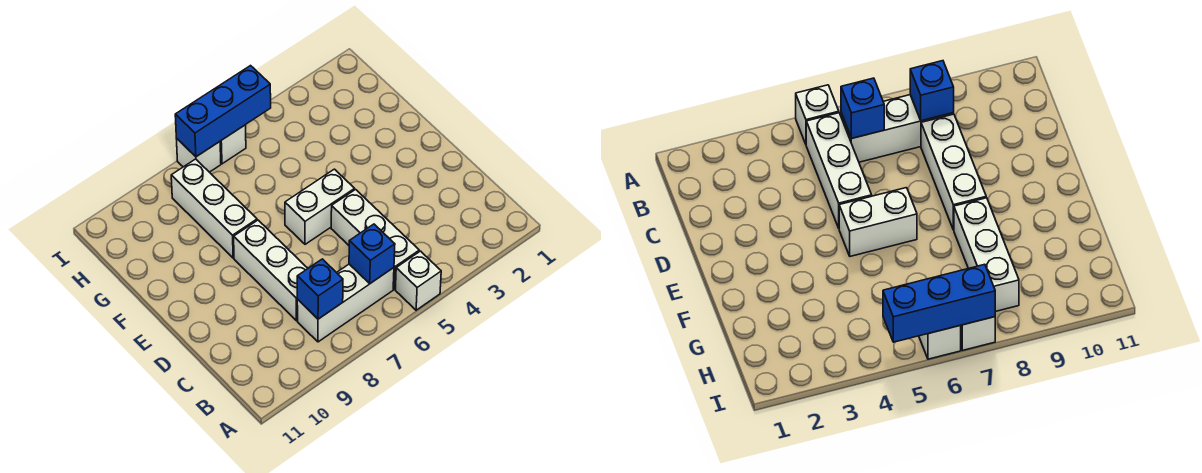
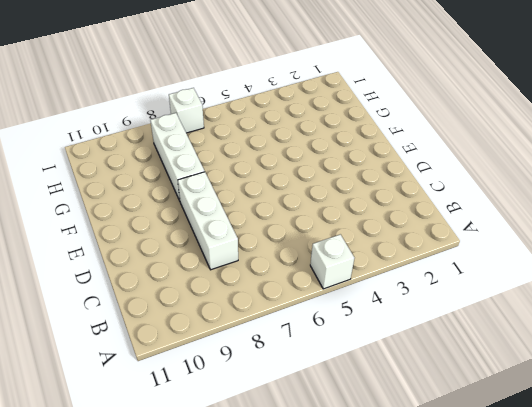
none -> white brick B5:D5 level 1
none -> white brick B6:B8 level 1

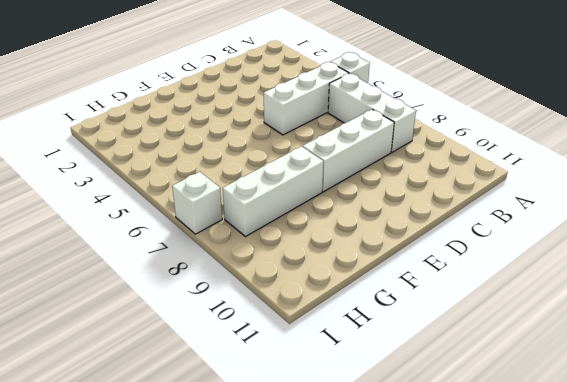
none -> white brick E5:E6 level 1
none -> white brick I6 level 1

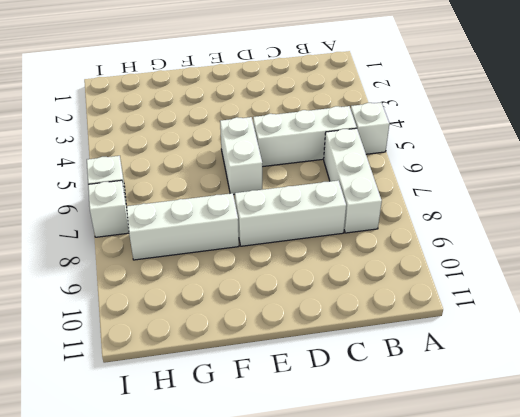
none -> blue brick B6 level 2
none -> blue brick B8 level 2

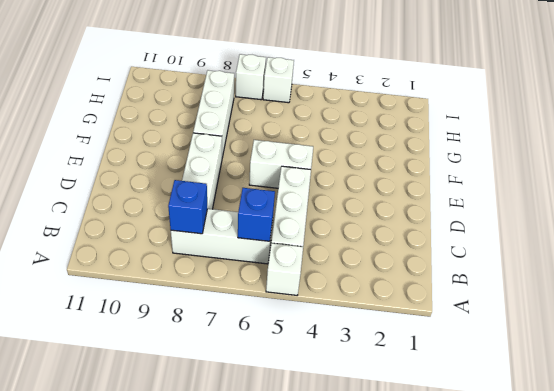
none -> blue brick I5:I7 level 2

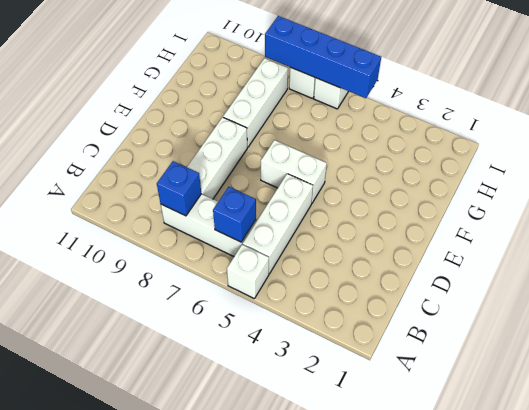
blue brick I5:I8 level 2 -> blue brick I5:I7 level 2

